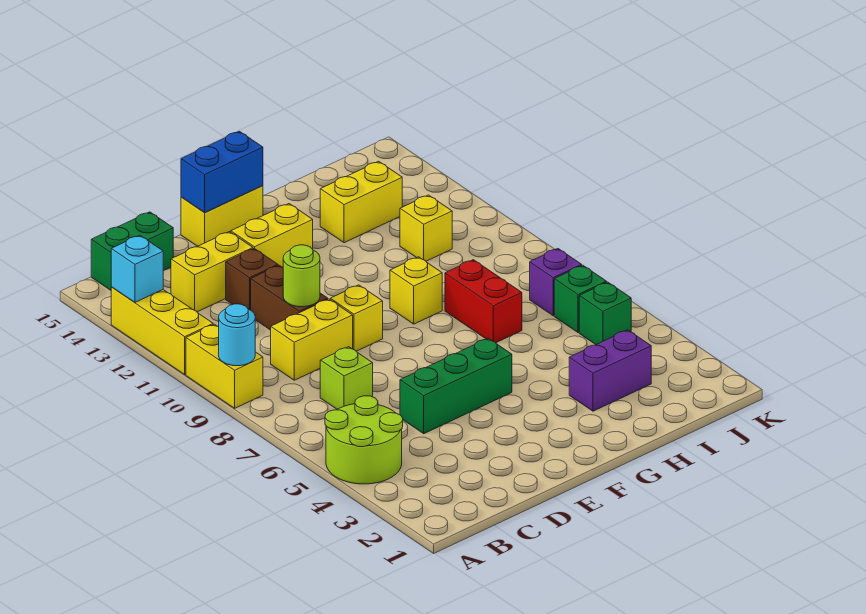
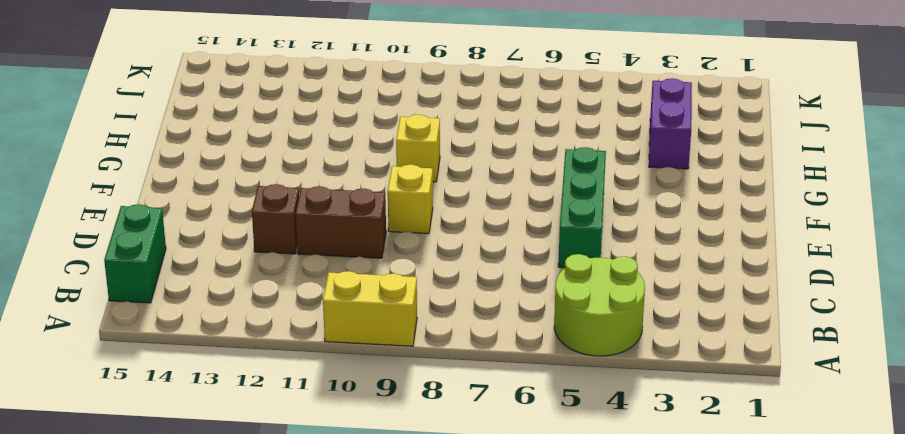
none -> yellow brick A11:A13 level 1
none -> lime brick C7 level 1
none -> yellow brick C9:D9 level 1

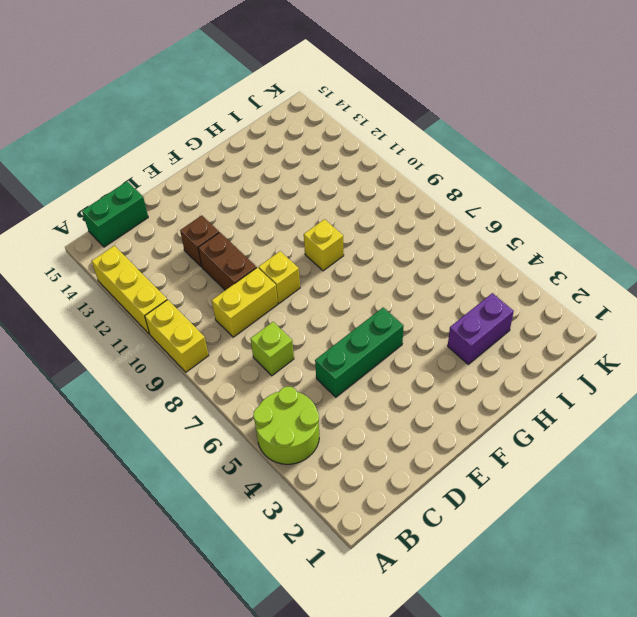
none -> yellow brick C13:D13 level 1
none -> yellow brick E13:F13 level 1
none -> yellow brick E15:F15 level 1

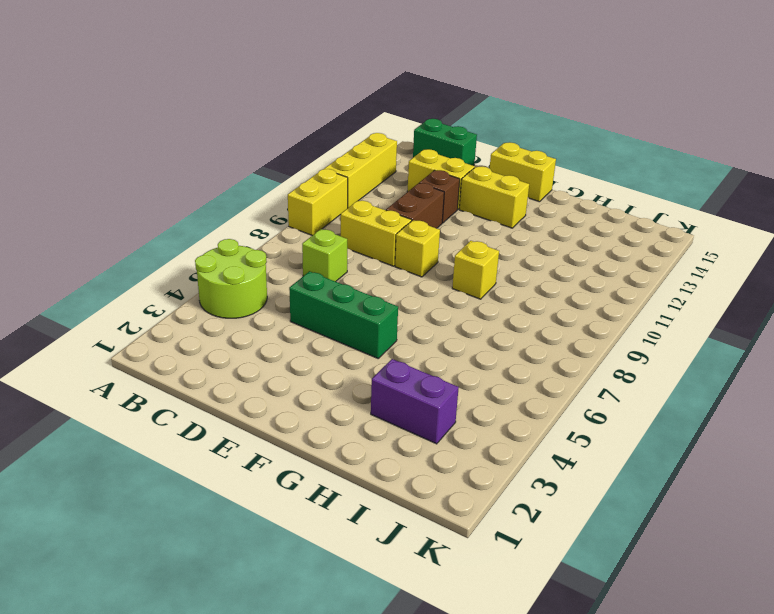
none -> red brick H7:H8 level 1
none -> yellow brick H13:I13 level 1
none -> yellow brick I11 level 1

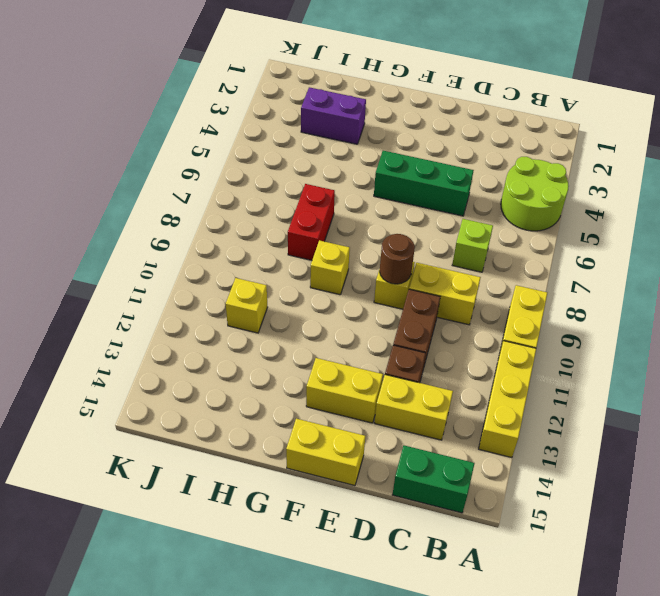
brown round brick E9 level 2 -> none
none -> yellow brick H13:I13 level 1
none -> green brick J5 level 1
none -> green brick J6 level 1

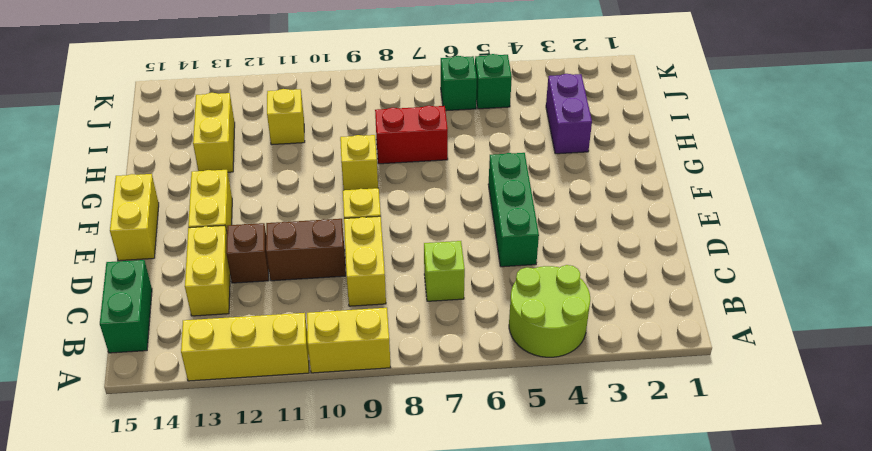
none -> purple brick J7 level 1
none -> cyan round brick A9 level 2
none -> cyan brick A13 level 2

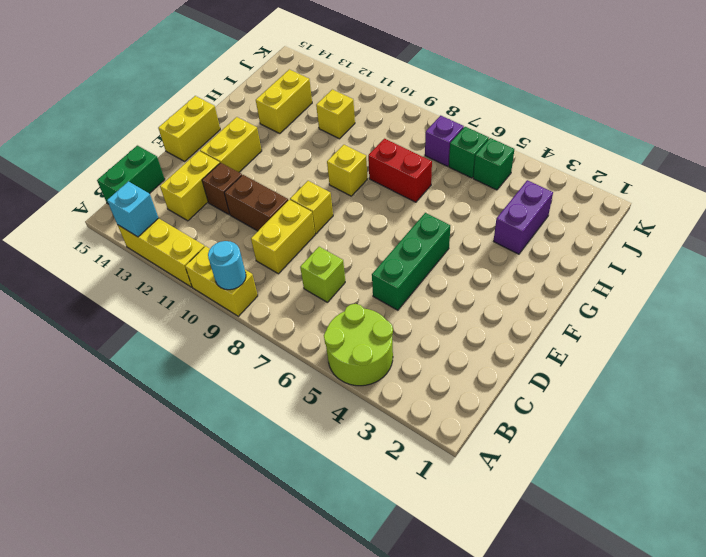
none -> lime round brick D10 level 2
none -> blue brick E15:F15 level 2

